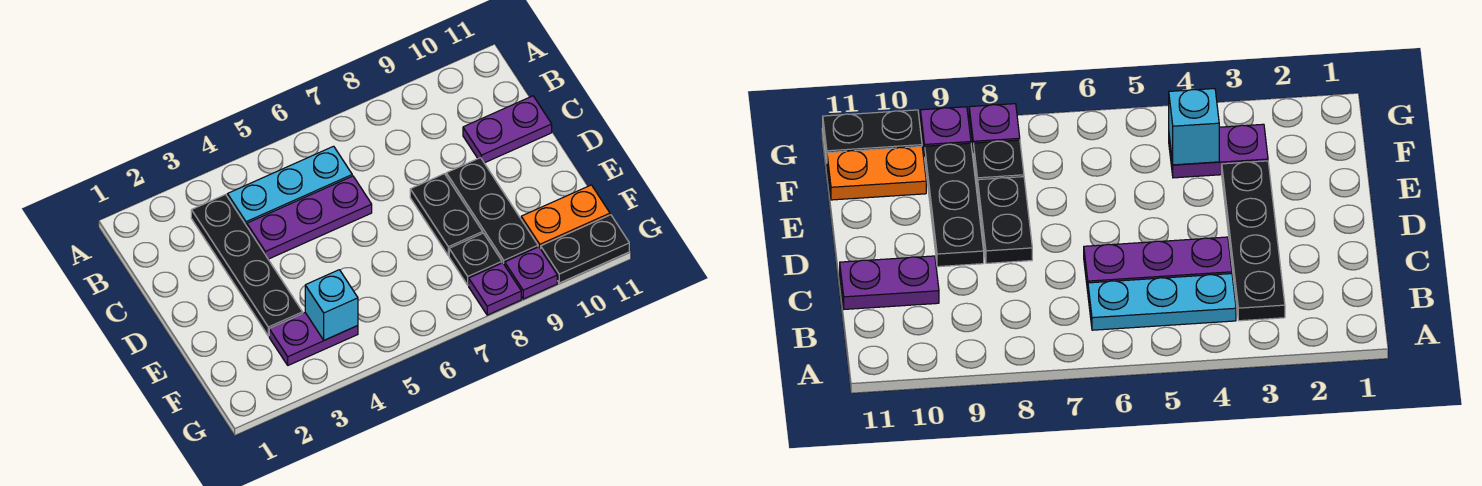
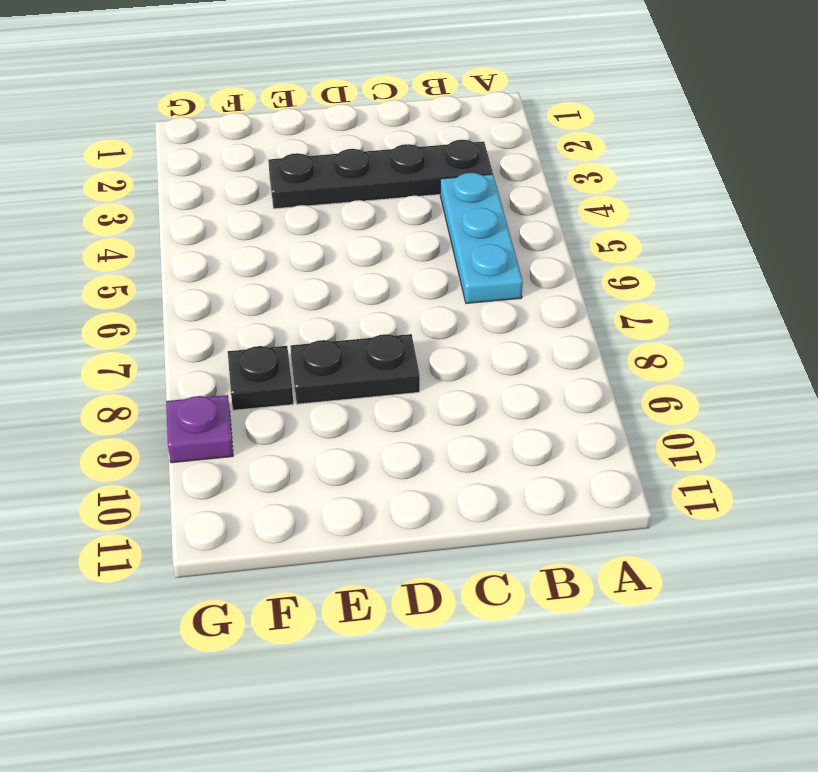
none -> purple plate C4:C6 level 1
none -> purple plate C10:C11 level 1
none -> black plate D9:F9 level 1

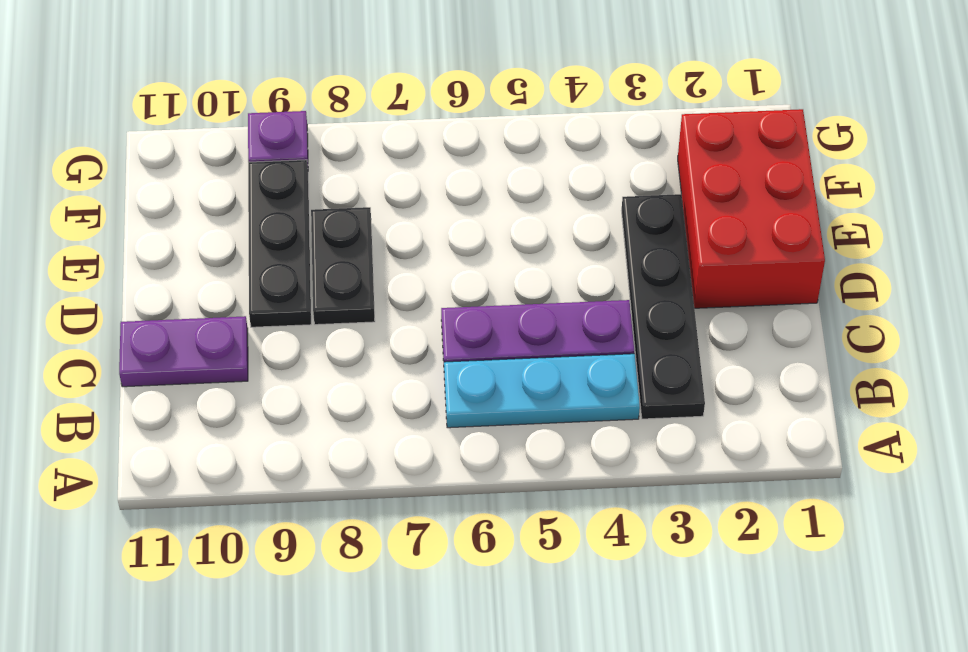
red brick D1:F2 level 1 -> none
none -> purple plate F3:F4 level 1
none -> black plate F8 level 1
none -> orange plate F10:F11 level 1

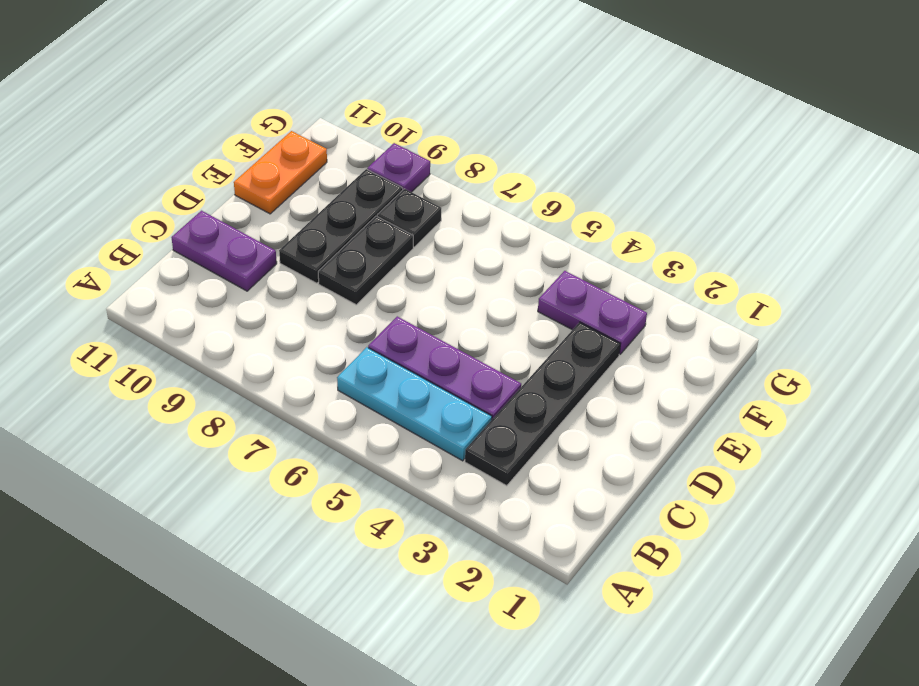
orange plate E11:F11 level 1 -> orange plate F10:F11 level 1
none -> purple plate G8 level 1
none -> black plate G10:G11 level 1
none -> cyan brick F4 level 2

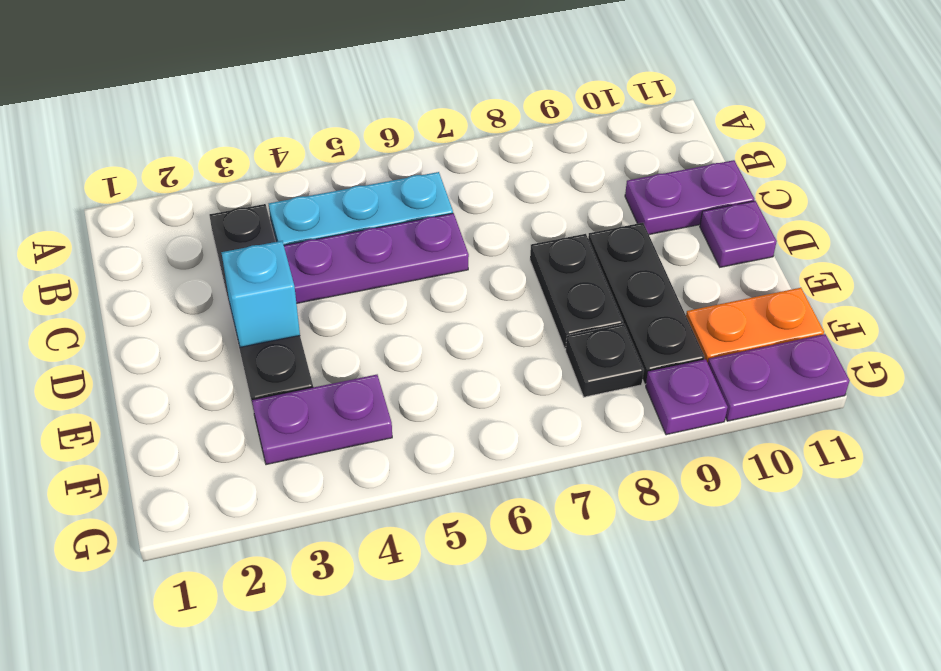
cyan brick D3 level 2 -> cyan brick F4 level 2
purple plate D11 level 1 -> purple plate G8 level 1
purple plate G10:G11 level 1 -> black plate G10:G11 level 1

